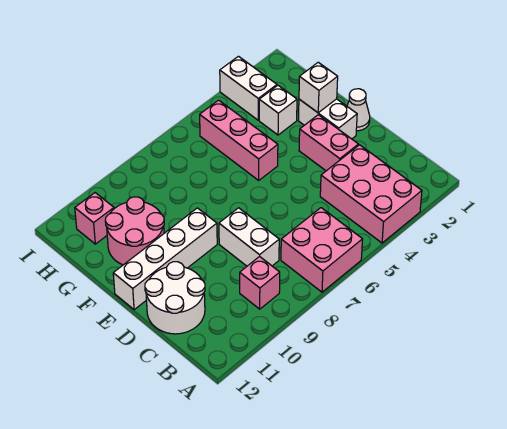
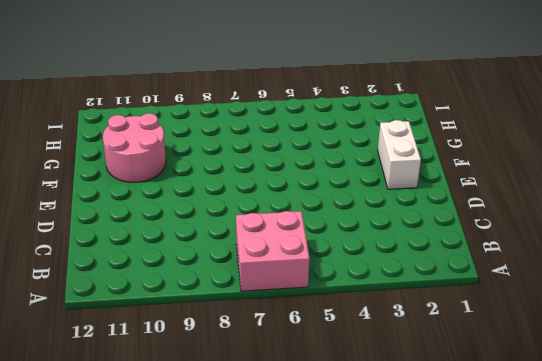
none -> pink brick A3:C4 level 1
none -> pink brick B9 level 1
none -> white brick C8:D8 level 1

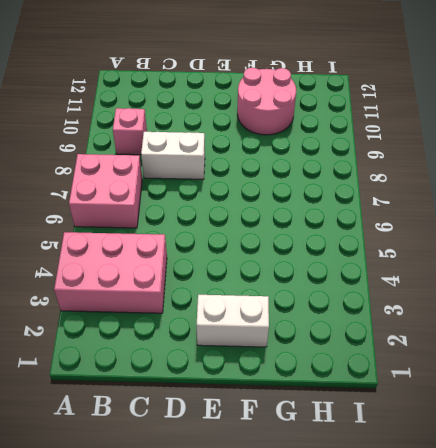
none -> white round brick C11:D12 level 1
none -> pink brick D3:E3 level 1
none -> white cone E1 level 1

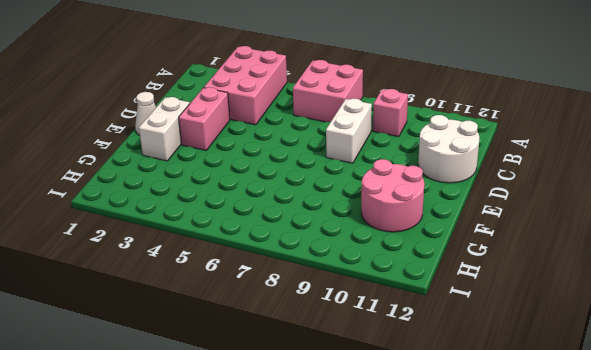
none -> white brick E9:E12 level 1
none -> pink brick F5:H5 level 1
none -> white brick G3 level 1

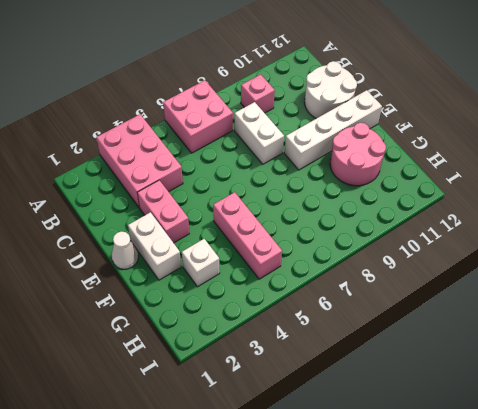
none -> white brick H3:I3 level 1
none -> pink brick H11 level 1
none -> white brick F2 level 2

